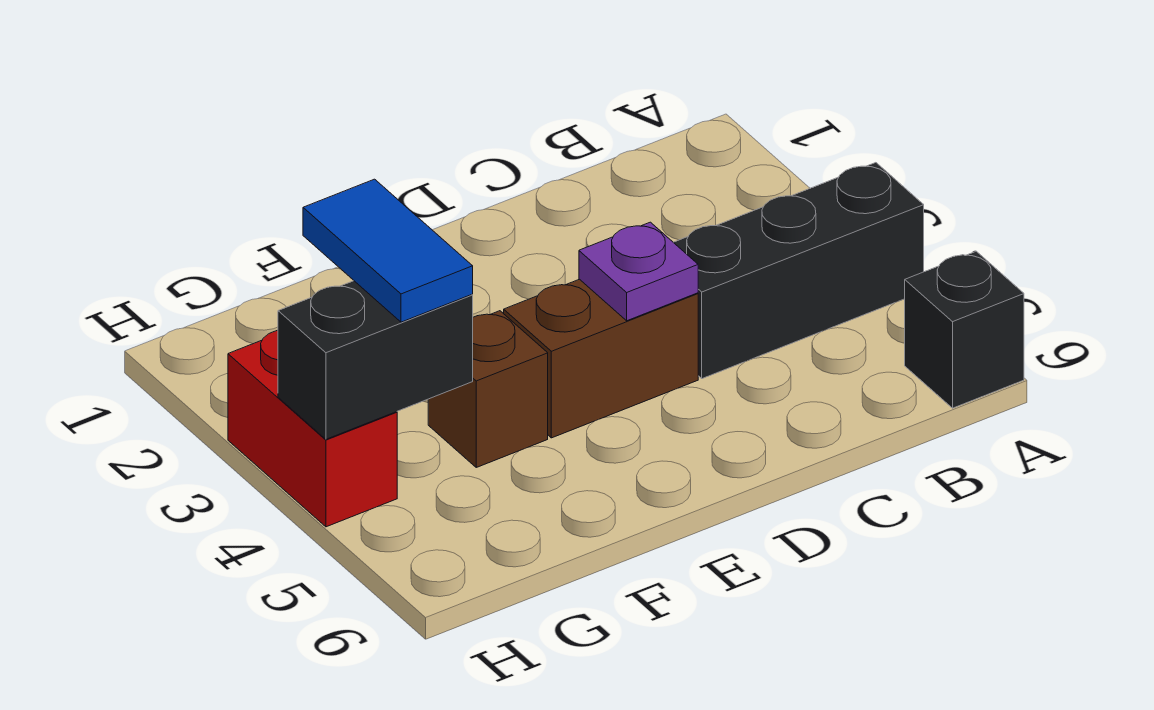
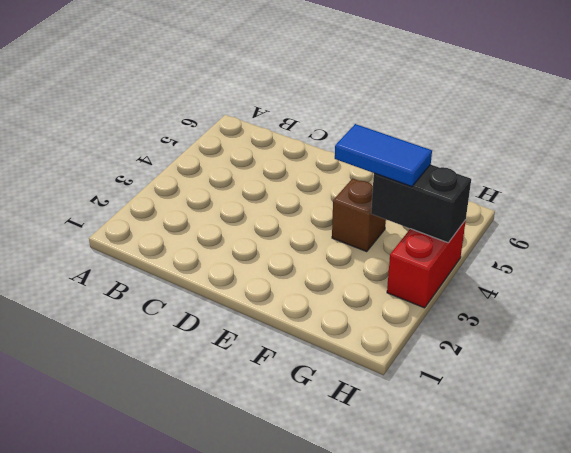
blue tile F4:G4 level 3 -> blue tile G3:G4 level 3
none -> black brick A4:C4 level 1
none -> black brick A6 level 1

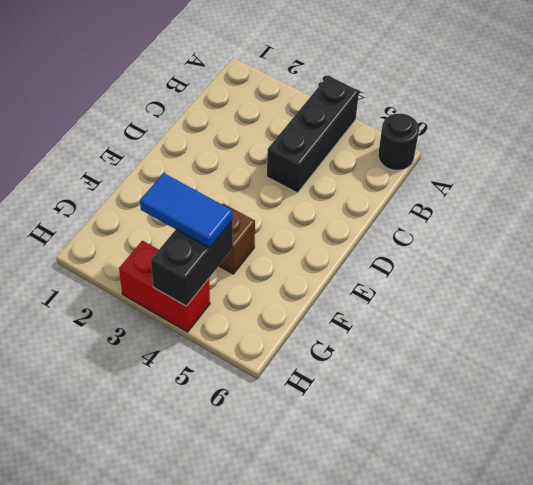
black round brick A6 level 1 -> black brick A6 level 1
none -> brown brick D4:E4 level 1
none -> purple plate D4 level 2

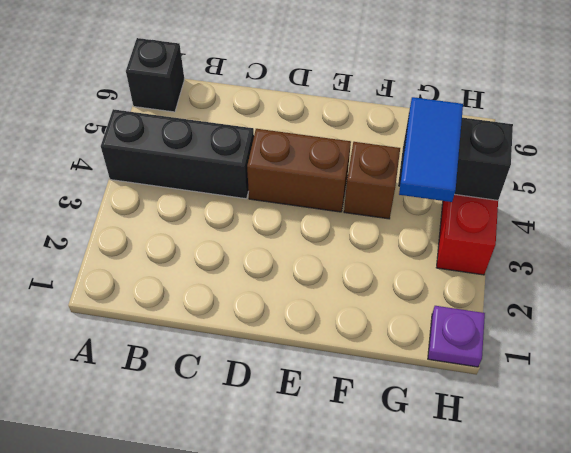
purple plate H1 level 1 -> purple plate D4 level 2

